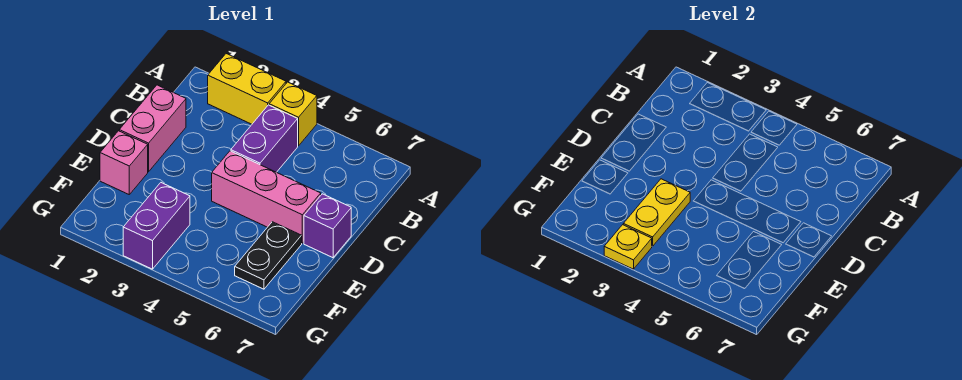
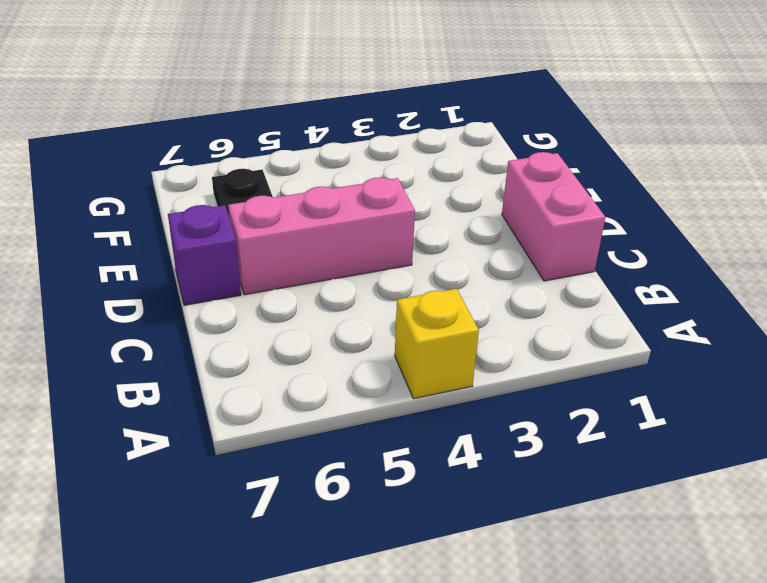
none -> yellow brick A2:A3 level 1
none -> purple brick B4:C4 level 1

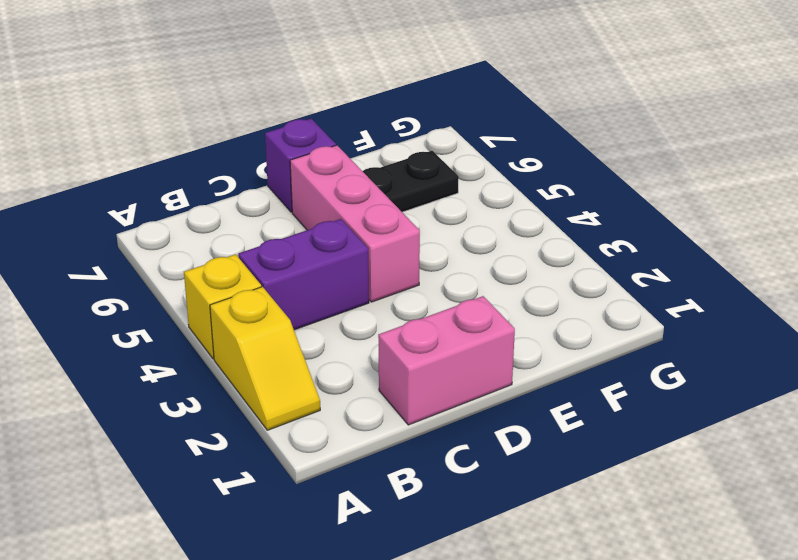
yellow slope A2:A3 level 1 top 3 -> yellow brick A2:A3 level 1
none -> pink brick E1 level 1
none -> purple brick F3:G3 level 1

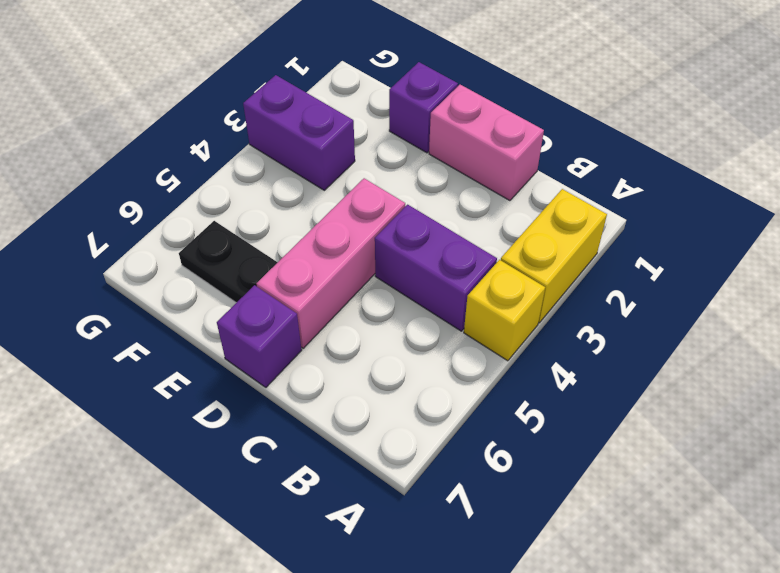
purple brick E1 level 1 -> pink brick E1 level 1
none -> yellow plate E3:F3 level 2
none -> yellow plate G3 level 2

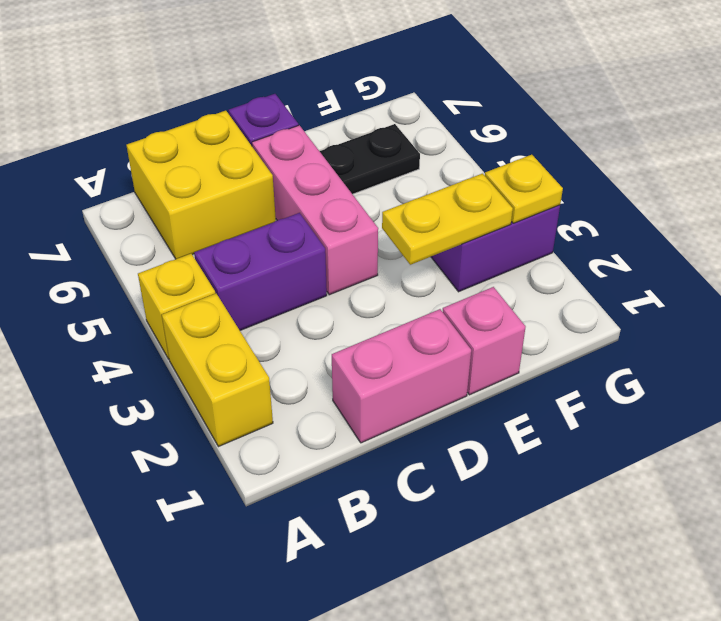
yellow brick B6:C7 level 1 -> none

